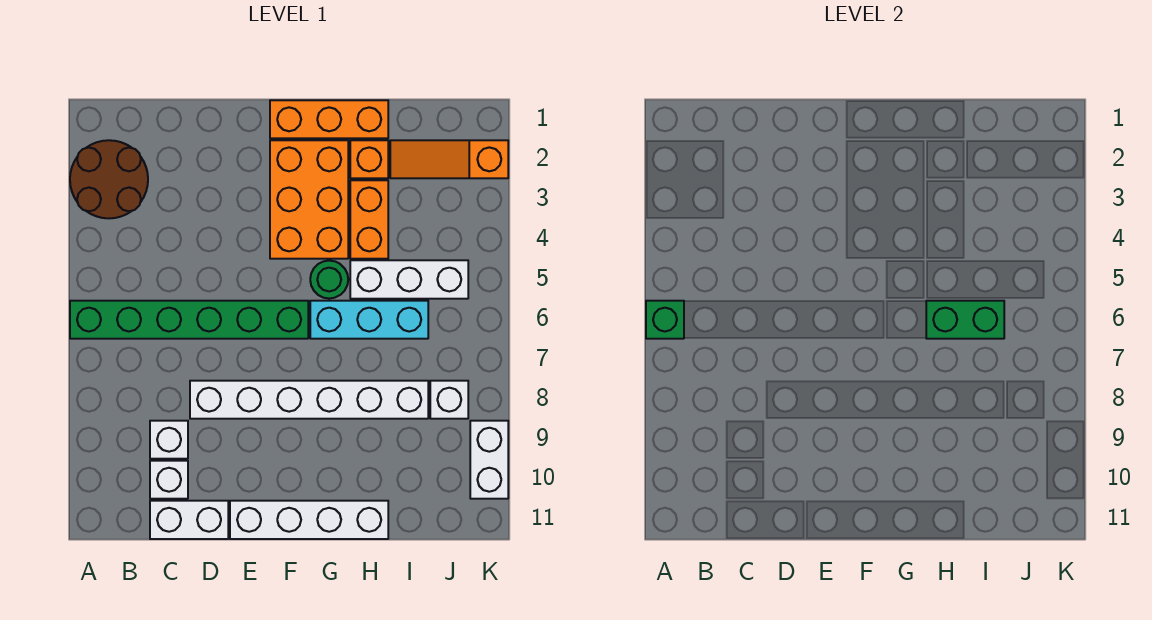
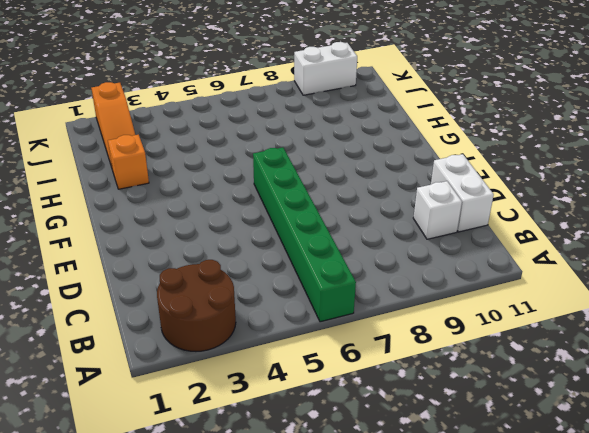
none -> white brick C9 level 1
none -> white brick D8:I8 level 1
none -> white brick E11:H11 level 1

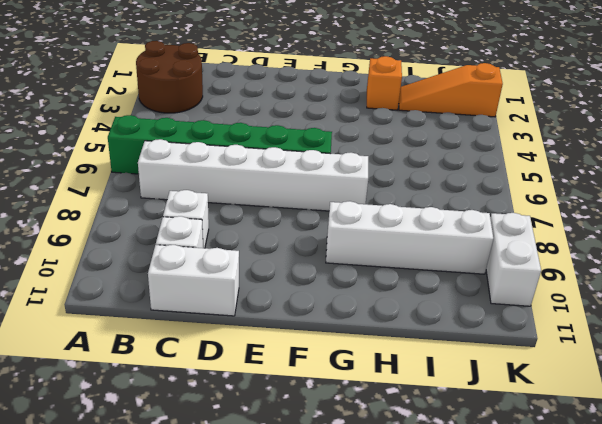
white brick B7:G7 level 1 -> white brick D8:I8 level 1
white brick G9:J9 level 1 -> white brick E11:H11 level 1
none -> orange brick F1:H1 level 1
none -> orange brick F2:G4 level 1
none -> green round brick G5 level 1

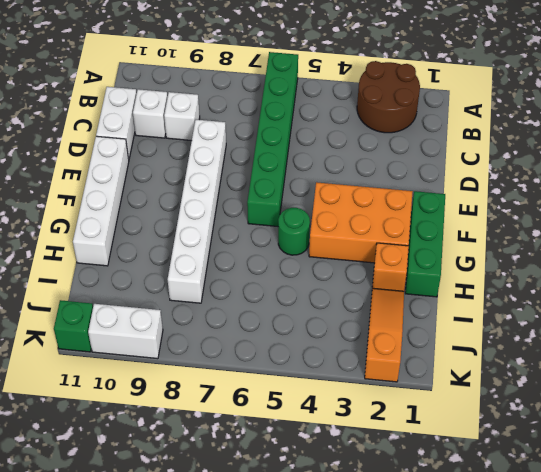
green brick F1:H1 level 1 -> orange brick F1:H1 level 1
green brick K11 level 1 -> green brick A6 level 2
none -> cyan brick G6:I6 level 1
none -> orange brick H3:H4 level 1
none -> white brick H5:J5 level 1

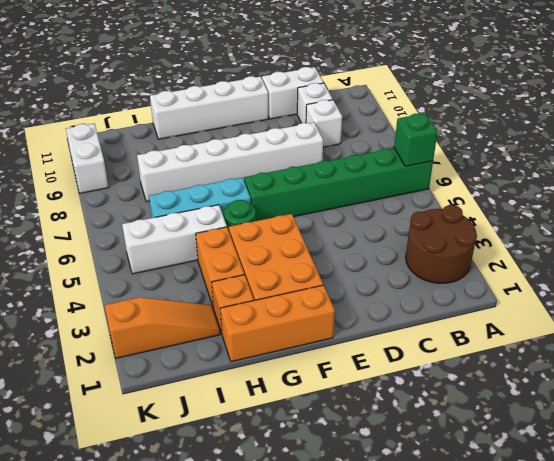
none -> white brick J8 level 1
none -> green brick H6:I6 level 2

